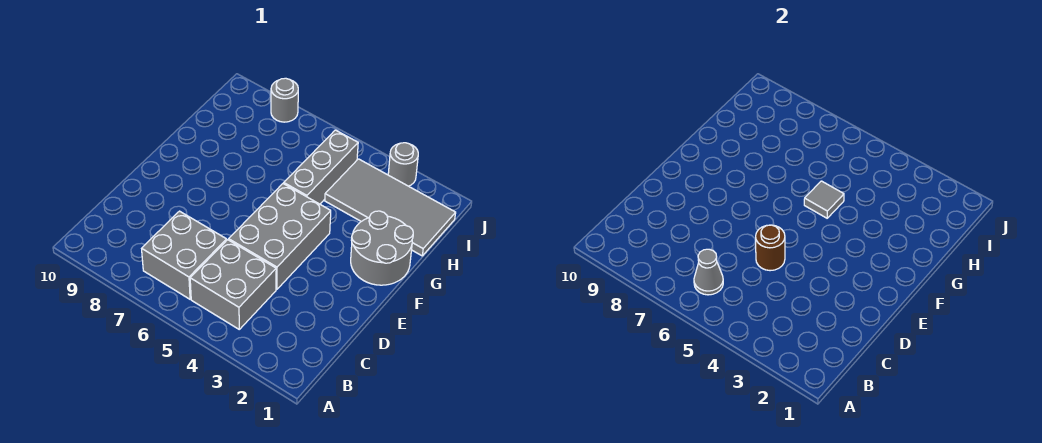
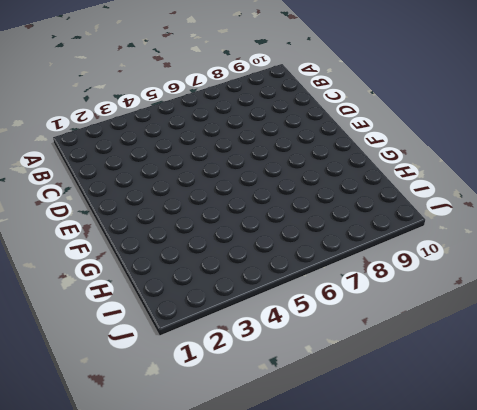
none -> grey brick B4:C5 level 1
none -> grey brick B6:C7 level 1

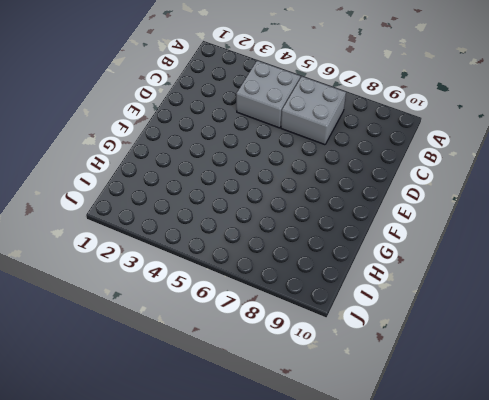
none -> grey brick D4:F5 level 1
none -> grey round brick F1:G2 level 1

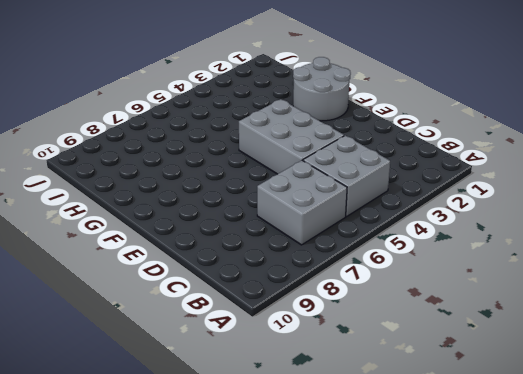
none -> grey brick G5:I5 level 1
none -> grey tile H1:I4 level 1

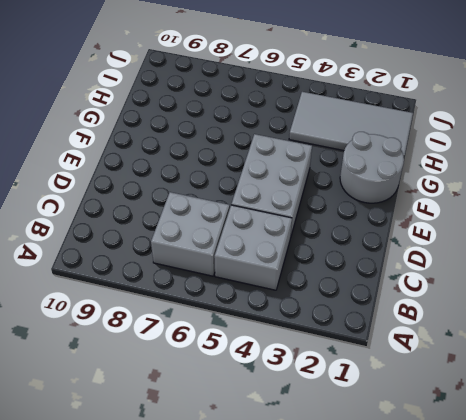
none -> grey brick G5:I5 level 1
none -> grey round brick J3 level 1

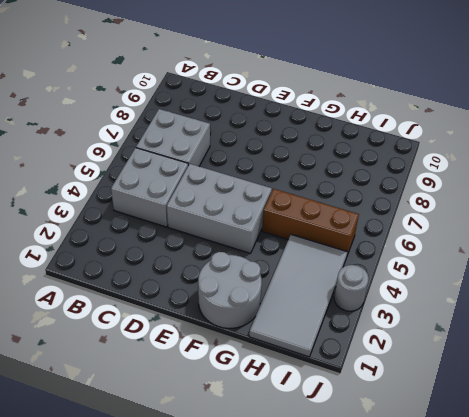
brown brick G5:I5 level 1 -> grey brick G5:I5 level 1
none -> grey round brick J8 level 1
none -> grey cone B6 level 2

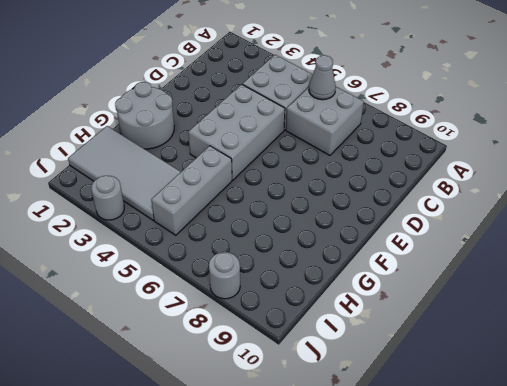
none -> brown round brick D5 level 2
none -> grey tile G5 level 2

